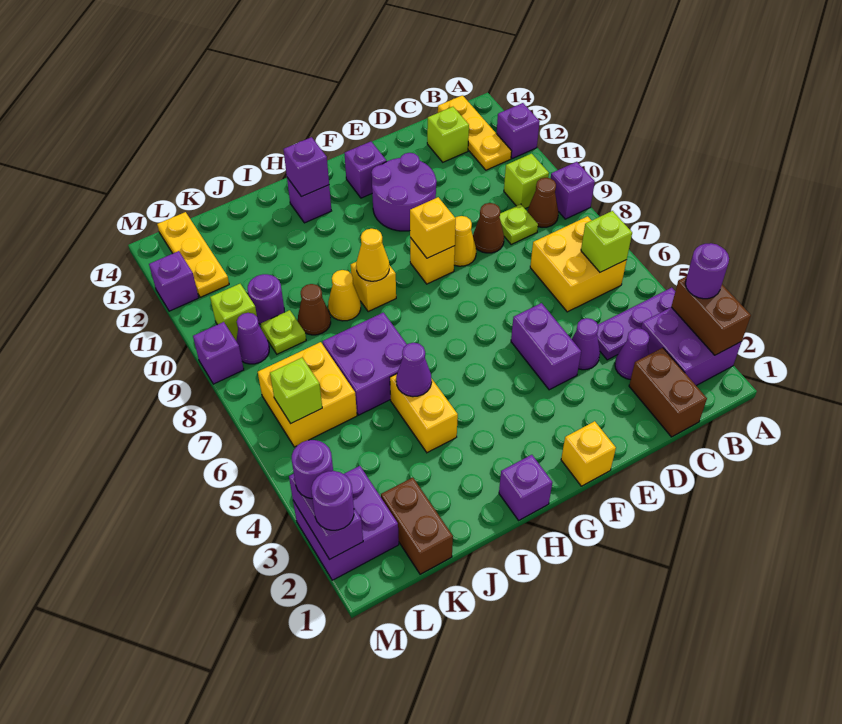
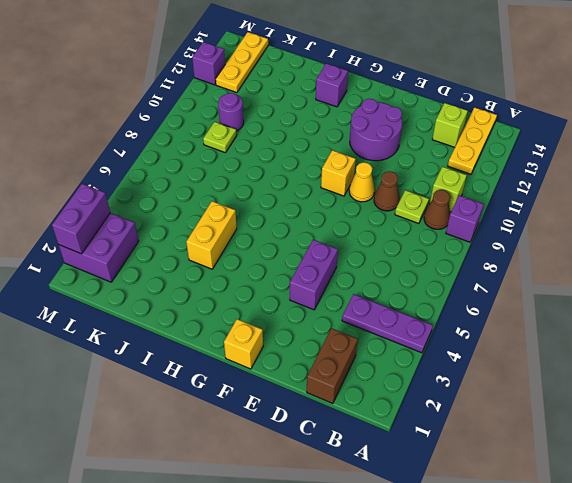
none -> purple brick A2:B3 level 1
none -> purple brick A12 level 1
none -> yellow brick B6:C7 level 1
none -> purple cone C3 level 1

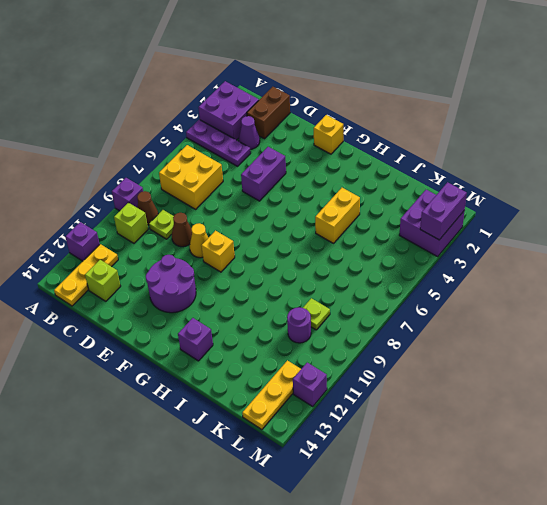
none -> purple cone D4 level 1
none -> purple brick F13 level 1
none -> purple brick H1 level 1
none -> yellow brick H9 level 1

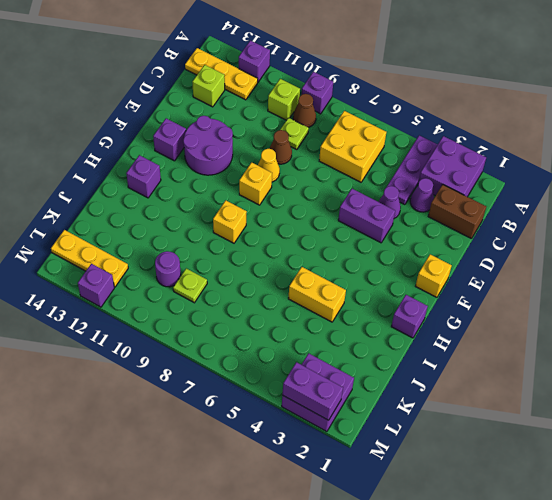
none -> purple brick I6:J7 level 1
none -> yellow cone I9 level 1
none -> brown cone J9 level 1
none -> brown brick K1:K2 level 1

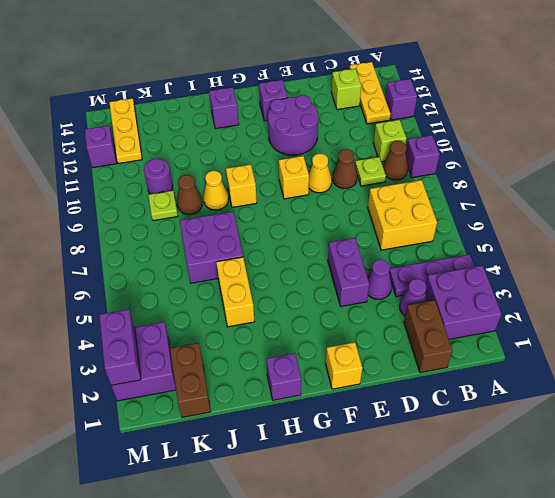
none -> yellow brick K6:L7 level 1
none -> purple cone L9 level 1
none -> lime brick L10 level 1
none -> purple brick M9 level 1

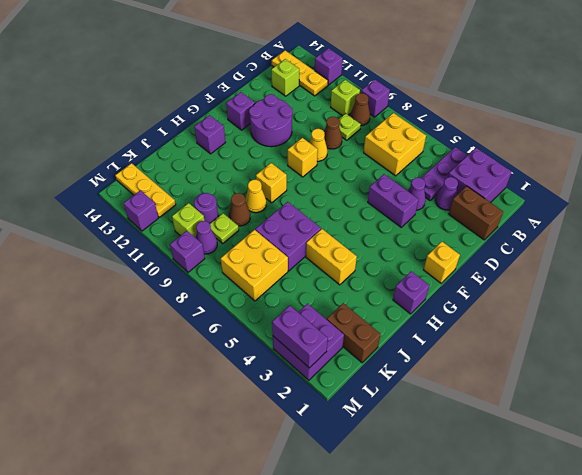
none -> brown brick A2:A3 level 2
none -> lime brick B6 level 2
none -> yellow brick F9 level 2
none -> yellow cone H9 level 2

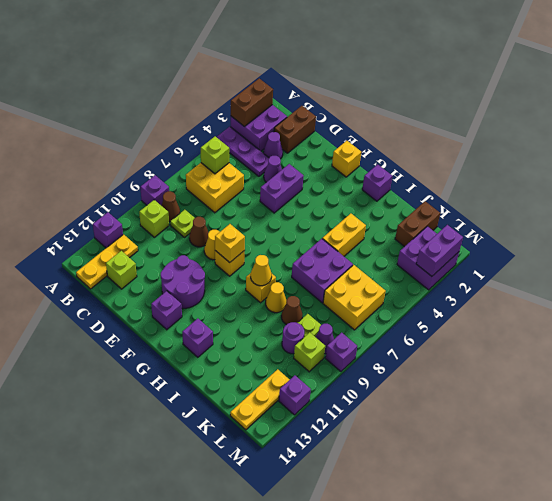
none -> purple brick H13 level 2
none -> purple cone I5 level 2
none -> lime brick L6 level 2
none -> purple round brick A3 level 3

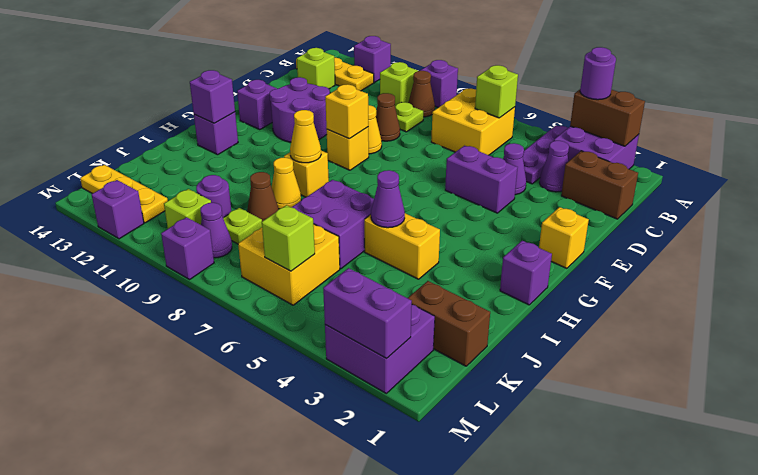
none -> purple round brick M2 level 3
none -> purple round brick M3 level 3

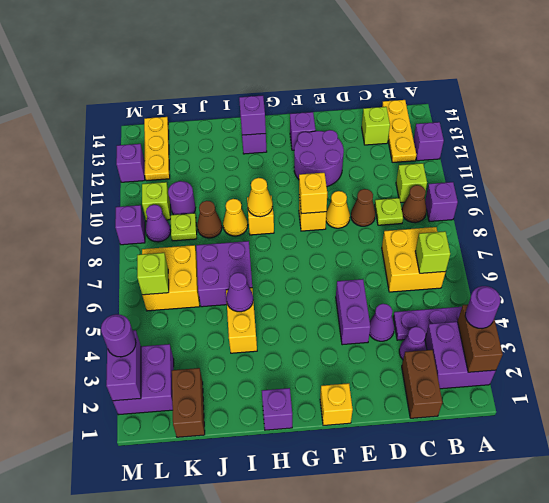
none -> purple round brick M2 level 3

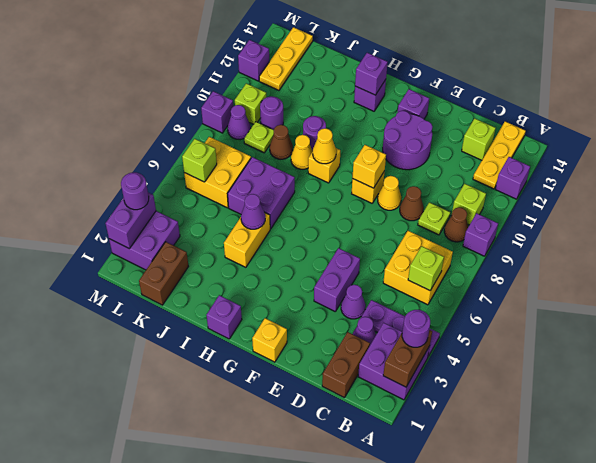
purple round brick I10 level 1 -> purple round brick M2 level 3

